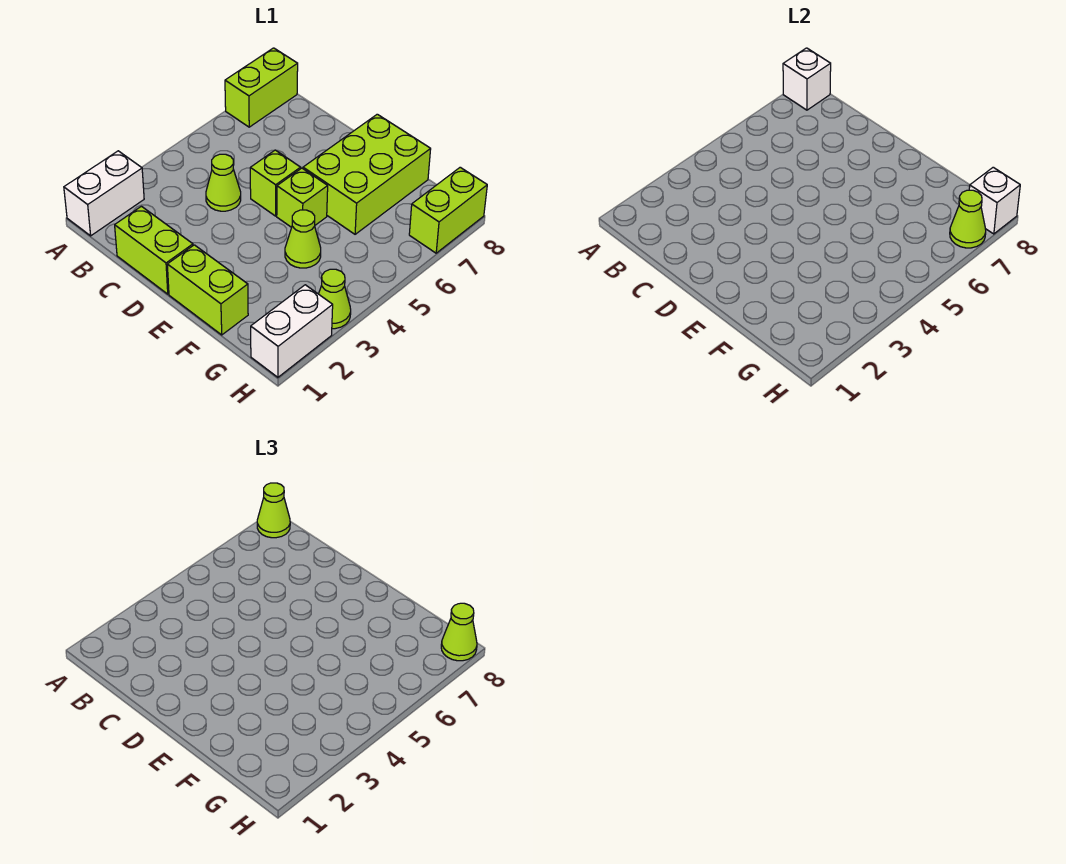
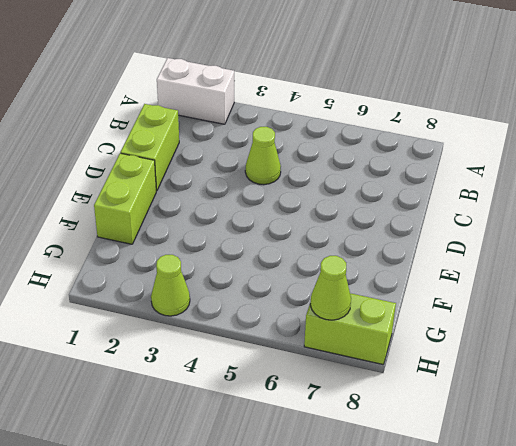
none -> lime brick A7:A8 level 1
none -> lime brick D5 level 1
none -> lime brick E5 level 1

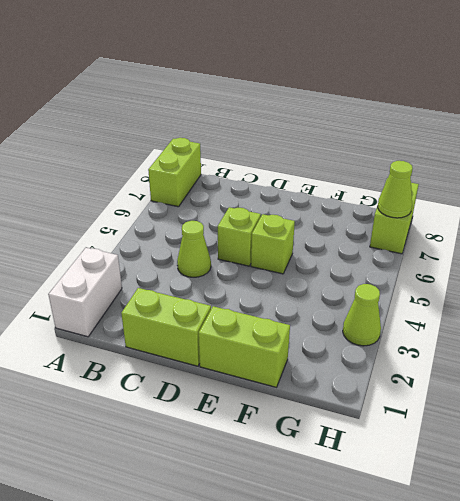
none -> lime brick E6:F8 level 1
none -> lime cone F4 level 1
none -> white brick H1:H2 level 1

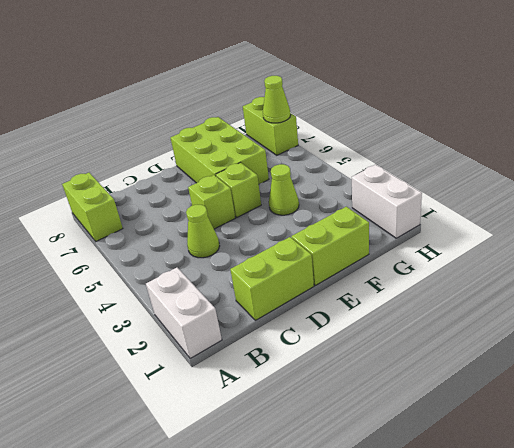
none -> lime cone H3 level 1
none -> white brick A8 level 2
none -> white brick H8 level 2

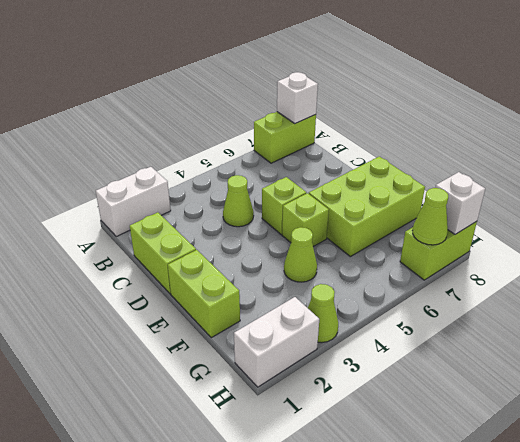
none -> lime cone A8 level 3
none -> lime cone H8 level 3

